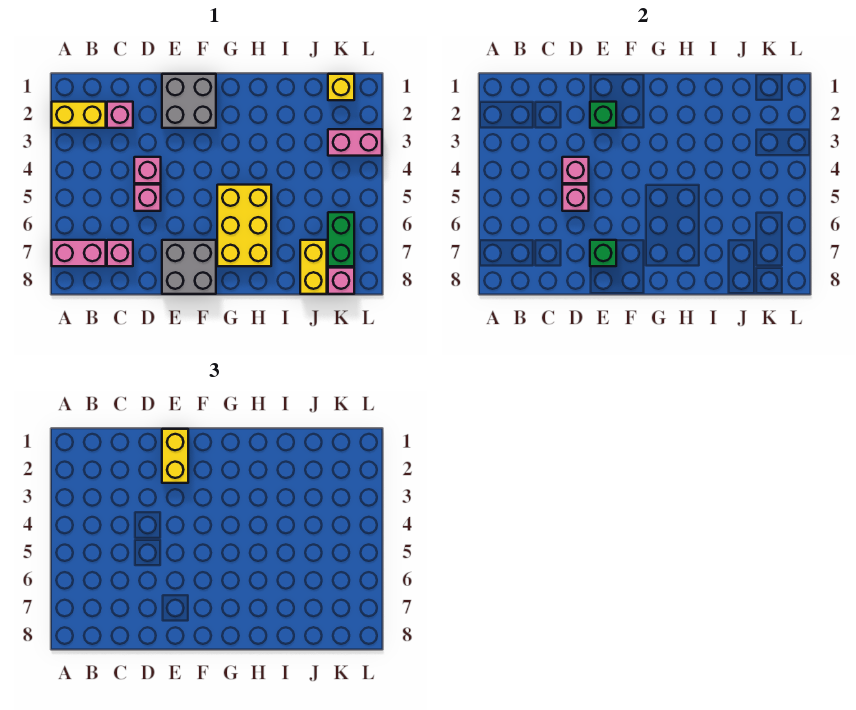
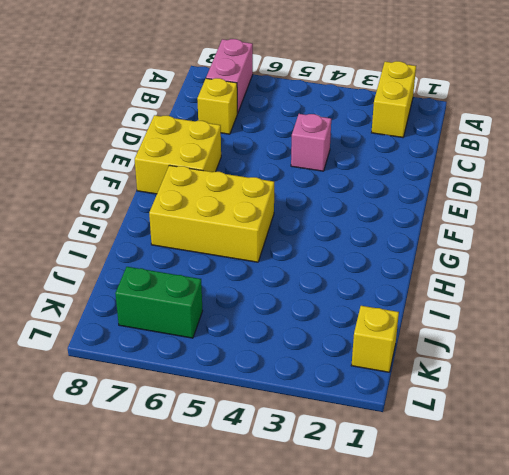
yellow brick C7 level 1 -> pink brick C7 level 1
yellow brick E7:F8 level 1 -> grey brick E7:F8 level 1
none -> pink brick C2 level 1
none -> pink brick D5 level 1
none -> grey brick E1:F2 level 1

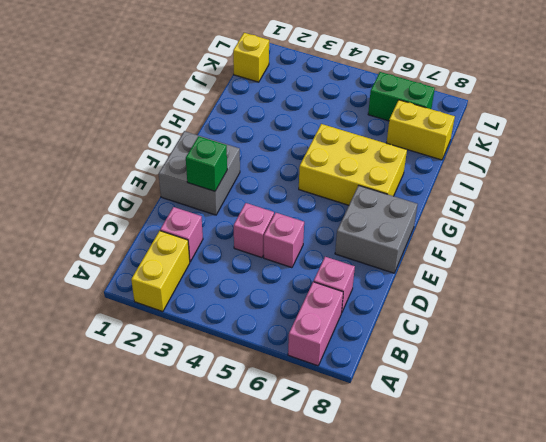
none -> pink brick K3:L3 level 1
none -> pink brick K8 level 1
none -> pink brick D4 level 2

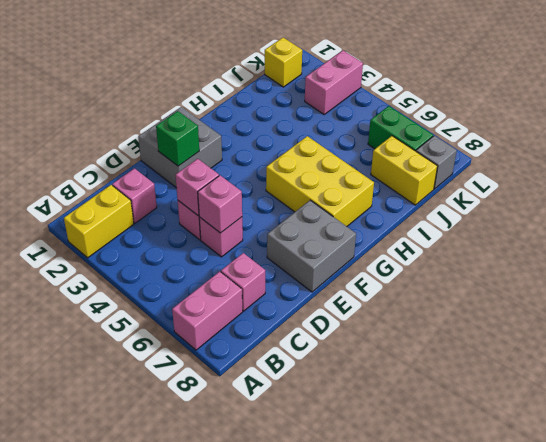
grey brick K8 level 1 -> pink brick K8 level 1
none -> green brick E7 level 2
none -> yellow brick E1:E2 level 3

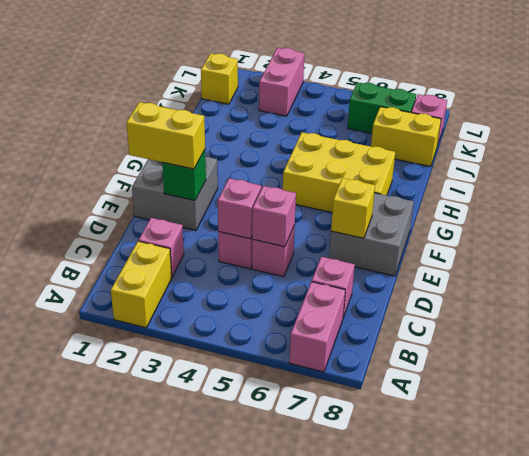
yellow brick E7 level 2 -> green brick E7 level 2

